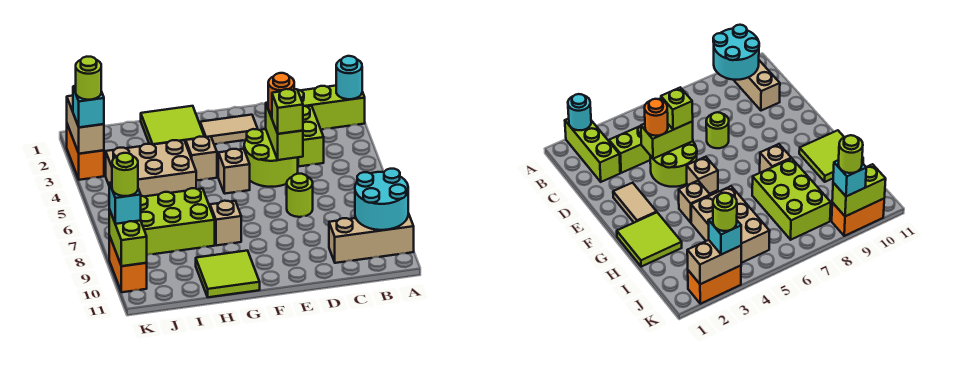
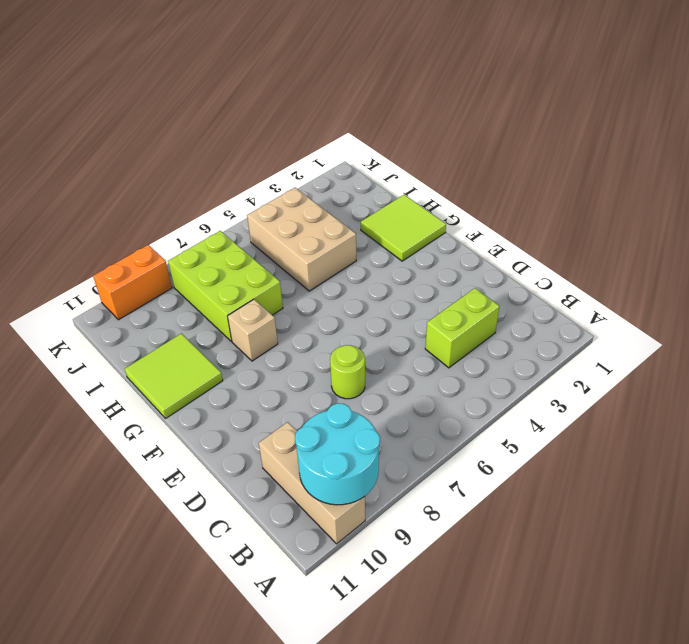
none -> lime brick A2:C2 level 1
none -> lime round brick D4:E5 level 1
none -> tan tile E2:F2 level 1

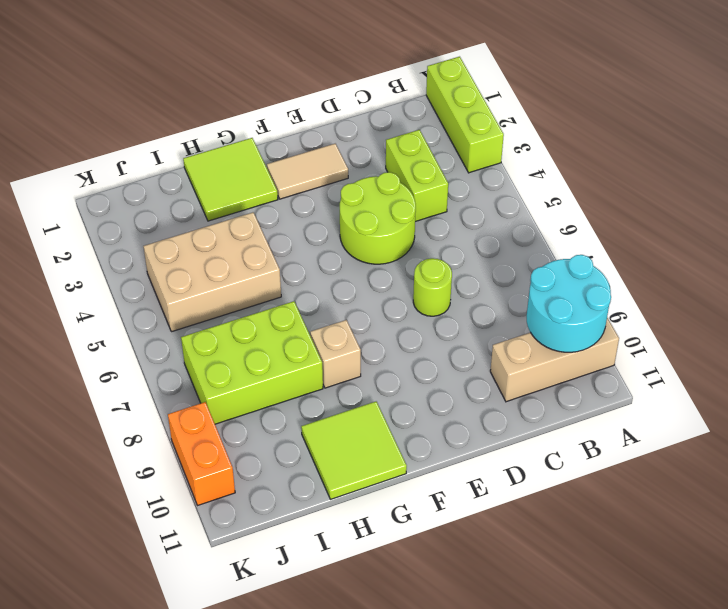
lime brick A1:A3 level 1 -> lime brick A2:C2 level 1
none -> tan brick F5 level 1
none -> tan brick G4 level 1
none -> orange brick K2:K3 level 1

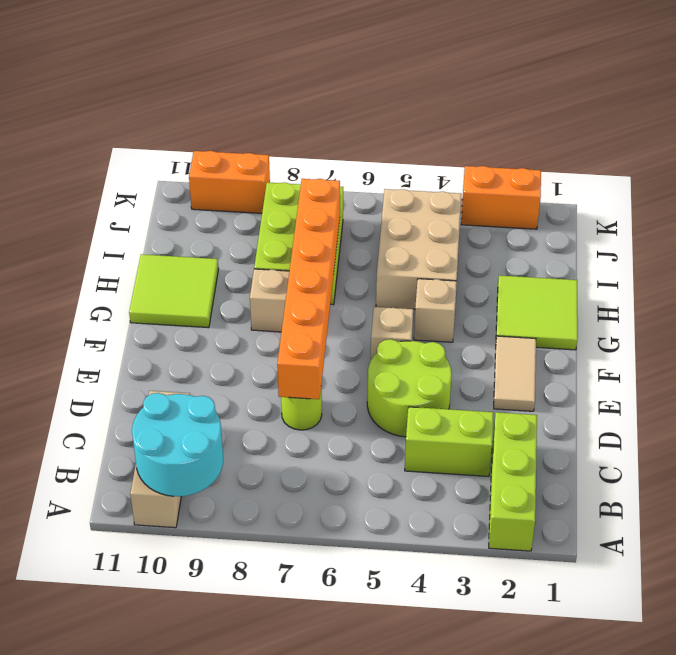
orange brick D7:I7 level 2 -> none
none -> cyan round brick A2 level 2
none -> lime brick D4:D5 level 2
none -> tan brick K2:K3 level 2

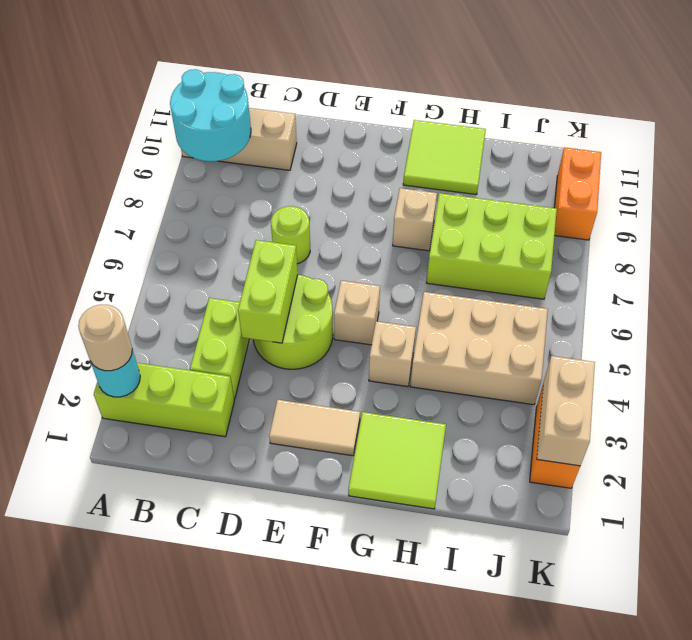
tan round brick A2 level 3 -> none
none -> lime brick K9:K10 level 2
none -> orange round brick D4 level 3
none -> lime brick D5 level 3

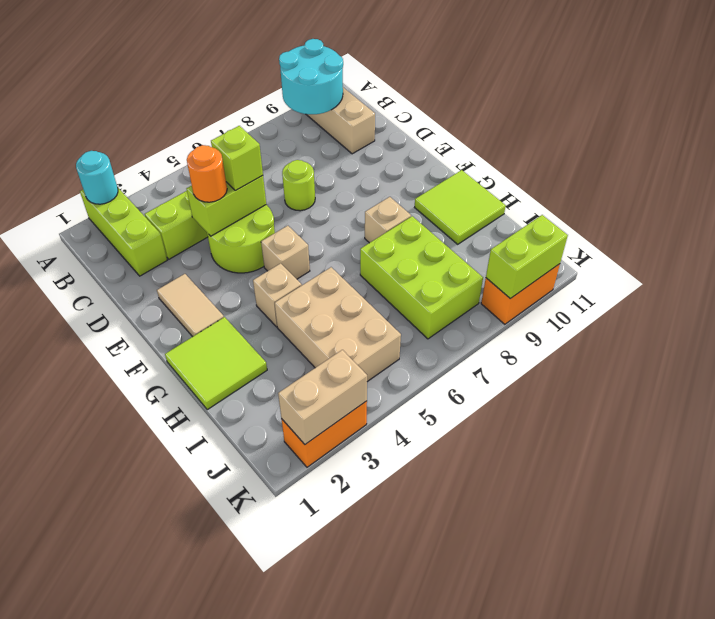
none -> cyan brick K3 level 3
none -> cyan brick K9 level 3
none -> lime round brick K3 level 4

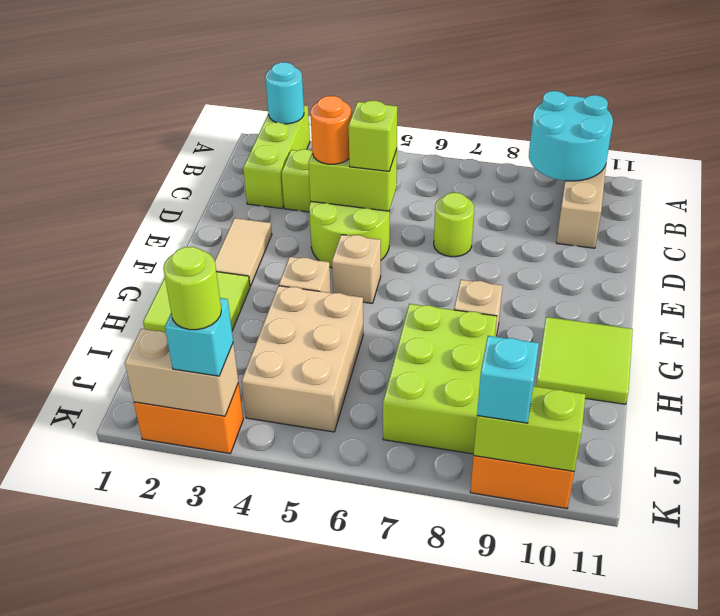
none -> lime round brick K9 level 4

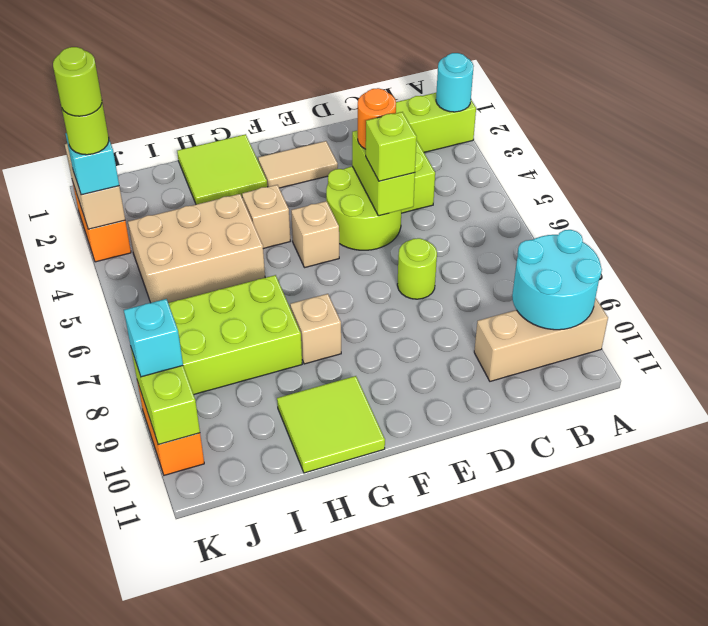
lime round brick K3 level 5 -> lime round brick K9 level 4

